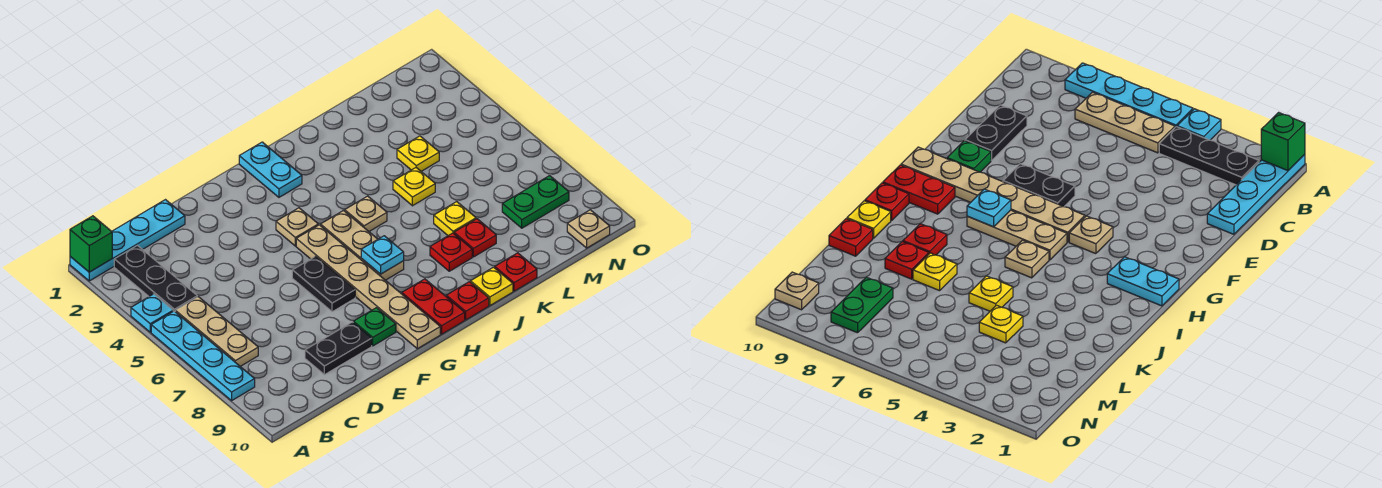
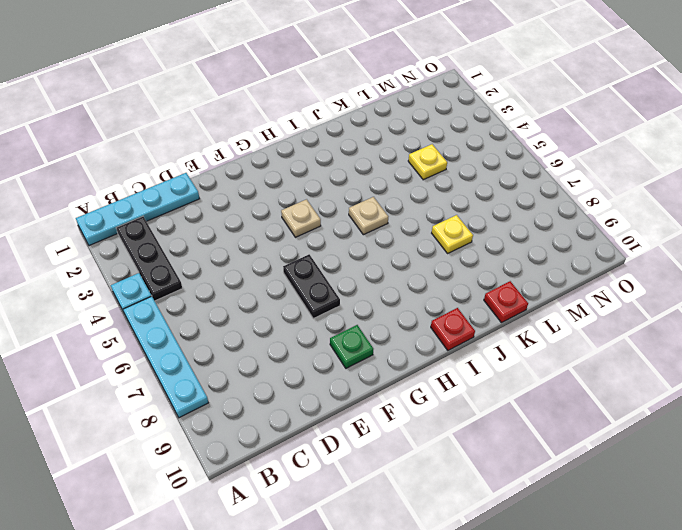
none -> tan plate B5:B7 level 1
none -> black plate D9:E9 level 1
none -> tan plate G5:G10 level 1

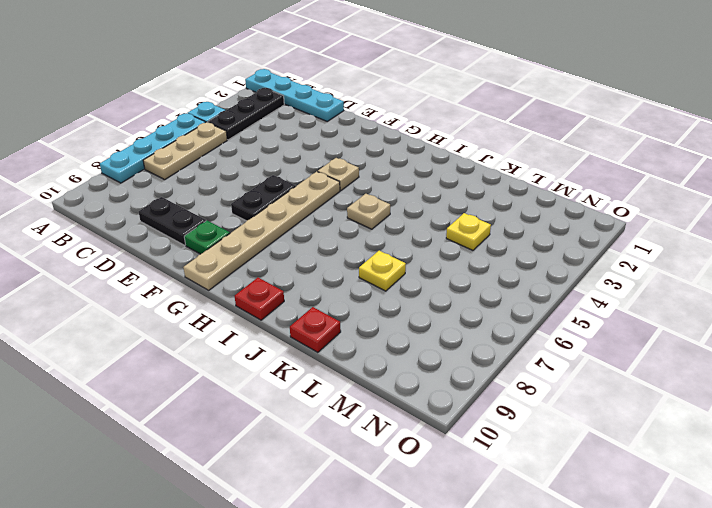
none -> cyan plate H1:H2 level 1
none -> tan plate H5:H7 level 1
none -> red plate H9:H10 level 1

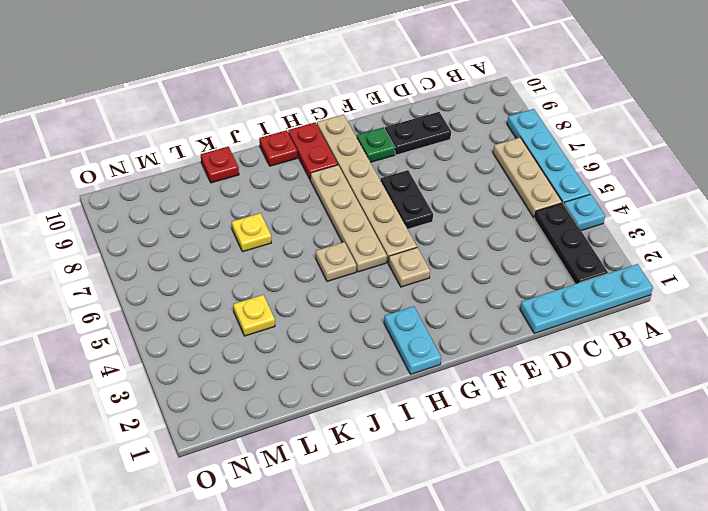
tan plate H5:H8 level 1 -> tan plate H5:H7 level 1
none -> red plate J8 level 1
none -> yellow plate J10 level 1
none -> yellow plate K5 level 1

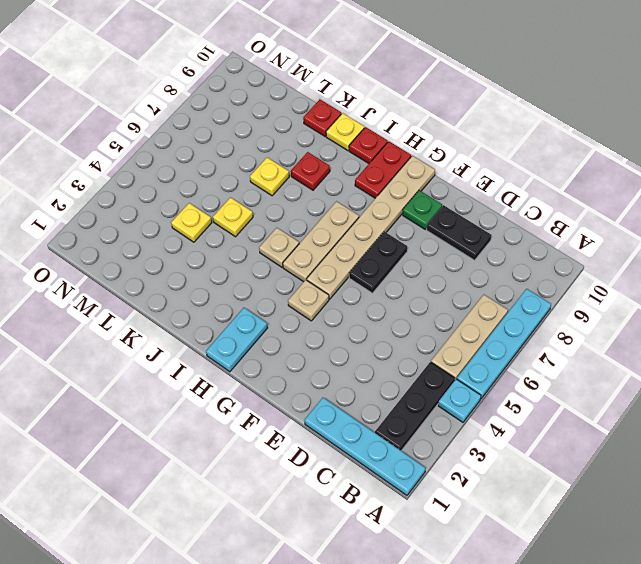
none -> red plate K8 level 1
none -> green plate M8:N8 level 1
none -> tan plate N10 level 1

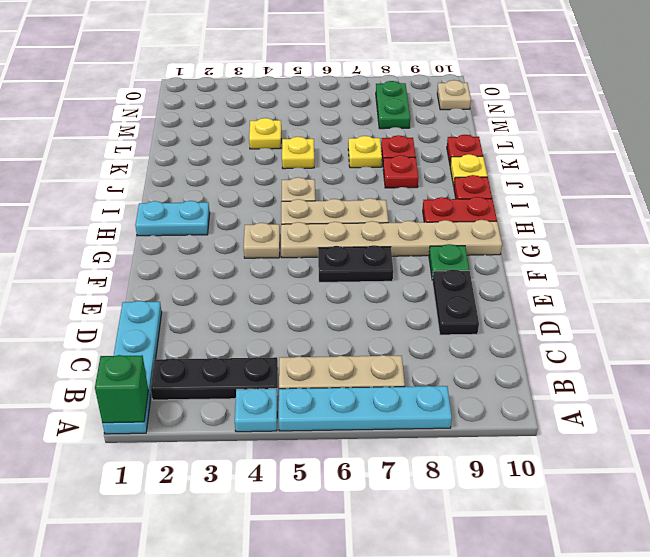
none -> cyan plate H7 level 2

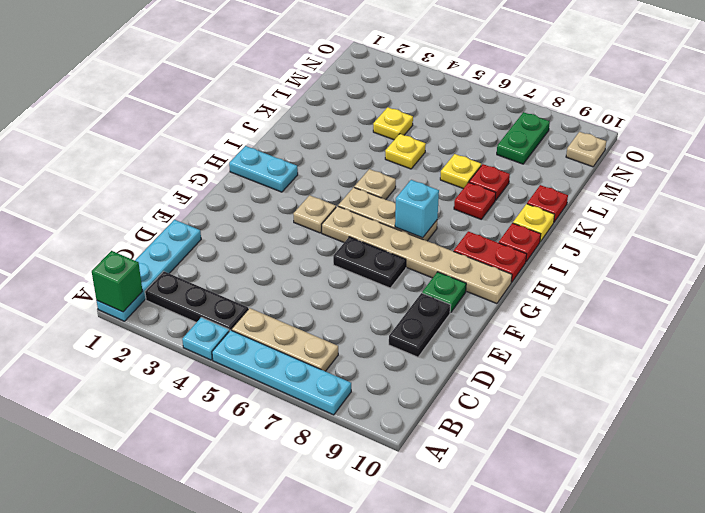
cyan brick H7 level 2 -> cyan plate H7 level 2

